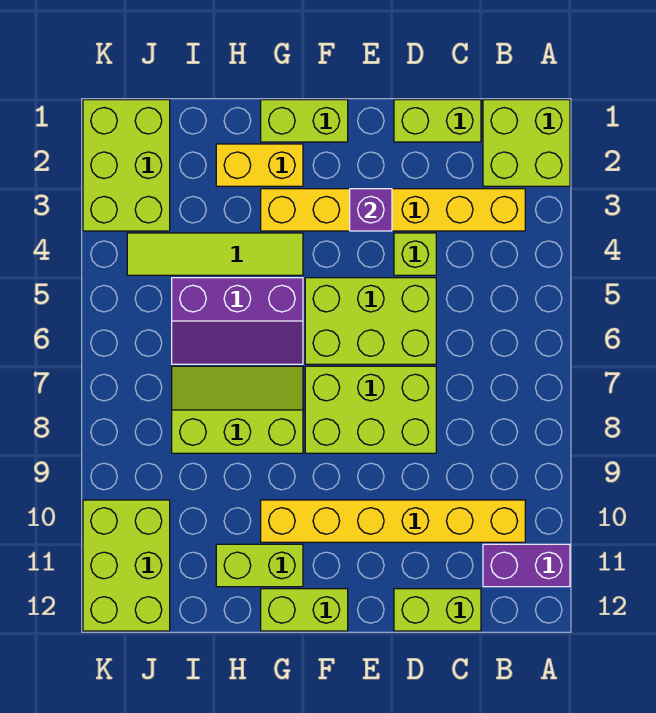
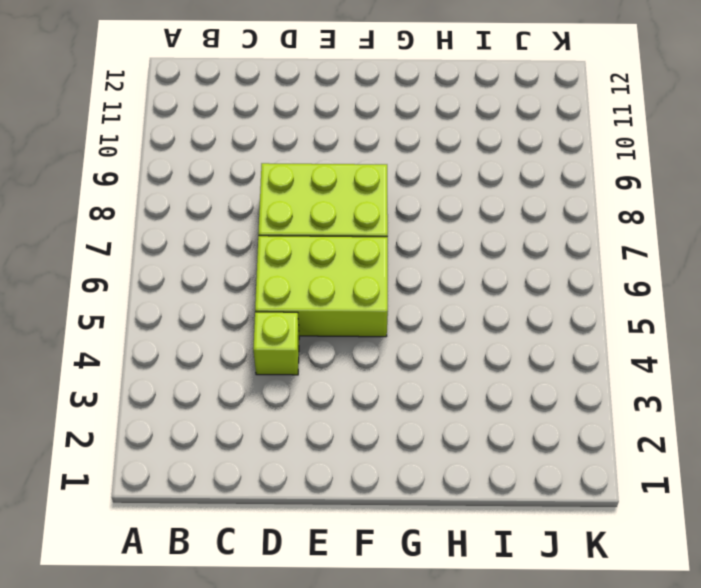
none -> lime brick A1:B2 level 1
none -> purple brick A11:B11 level 1
none -> yellow brick B3:G3 level 1

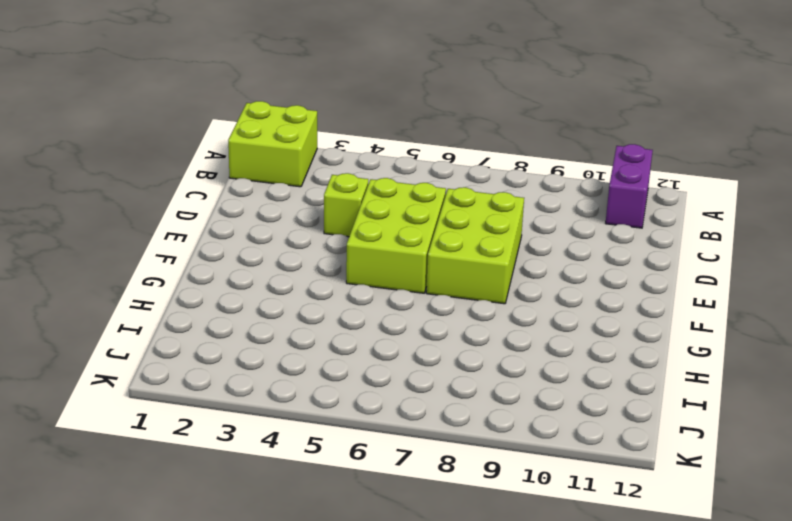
none -> yellow brick B3:G3 level 1
none -> yellow brick B10:G10 level 1
none -> lime brick C1:D1 level 1

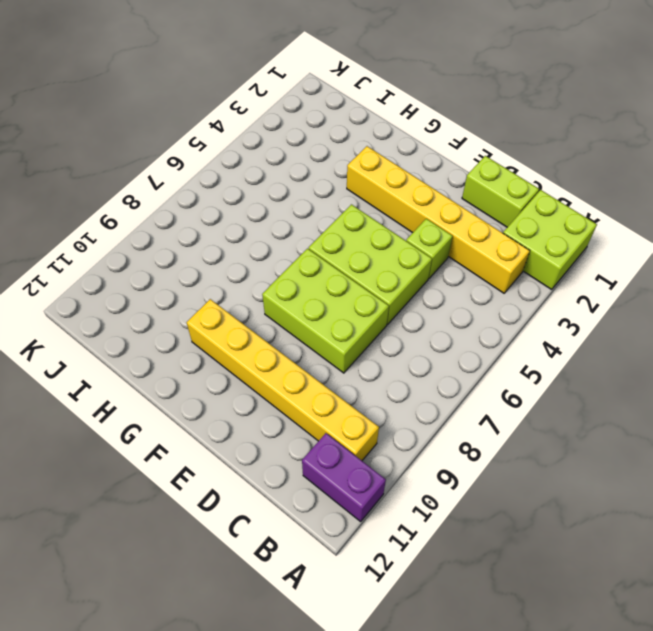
none -> lime brick C12:D12 level 1
none -> lime brick F1:G1 level 1
none -> lime brick F12:G12 level 1

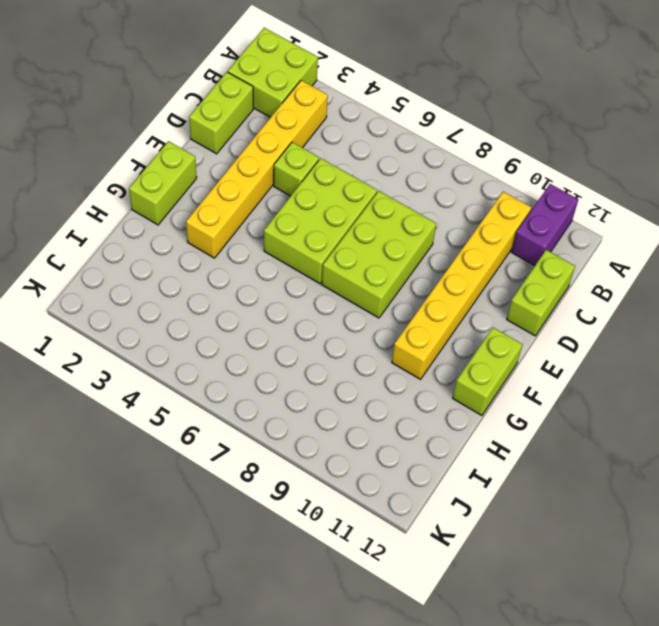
none -> yellow brick G2:H2 level 1
none -> lime tile G4:J4 level 1
none -> purple slope G5:I6 level 1 top 5

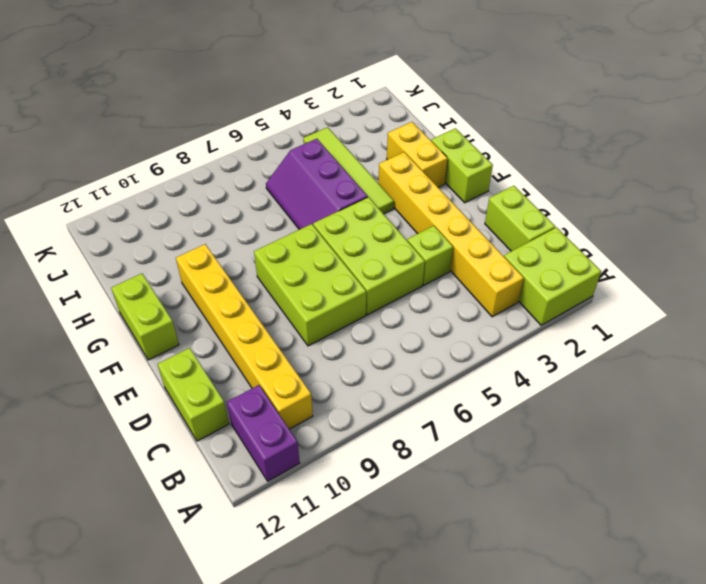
none -> lime slope G7:I8 level 1 top 8
none -> lime brick G11:H11 level 1
none -> lime brick J1:K3 level 1

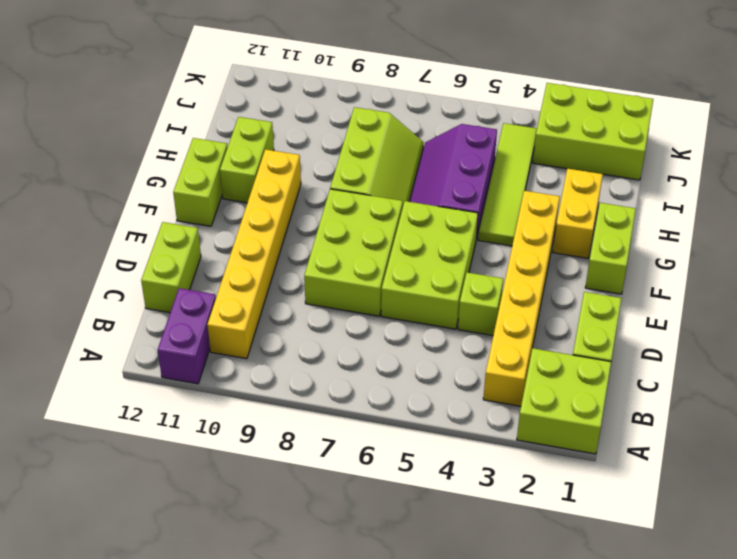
none -> lime brick J10:K12 level 1
none -> purple brick E3 level 2

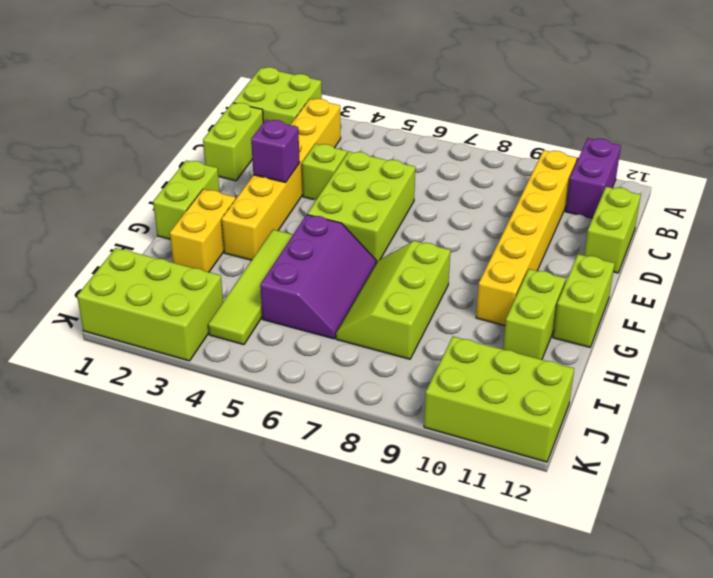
none -> lime brick D7:F8 level 1

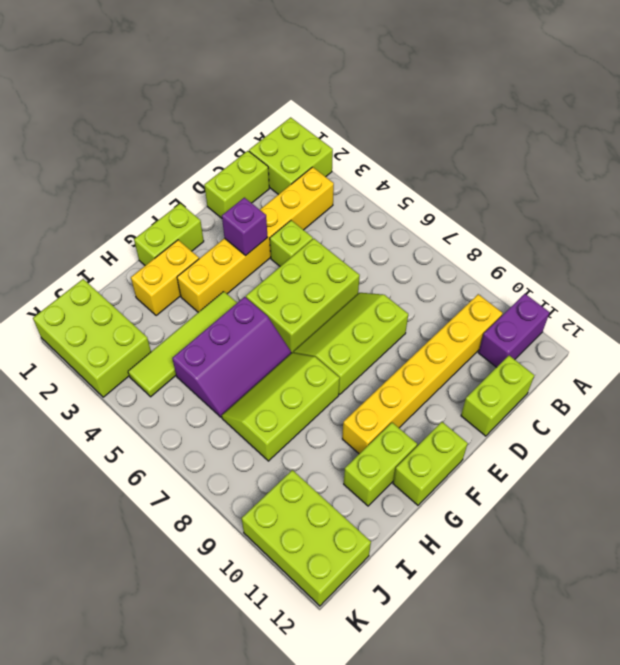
lime slope D7:F8 level 1 top 8 -> lime brick D7:F8 level 1

